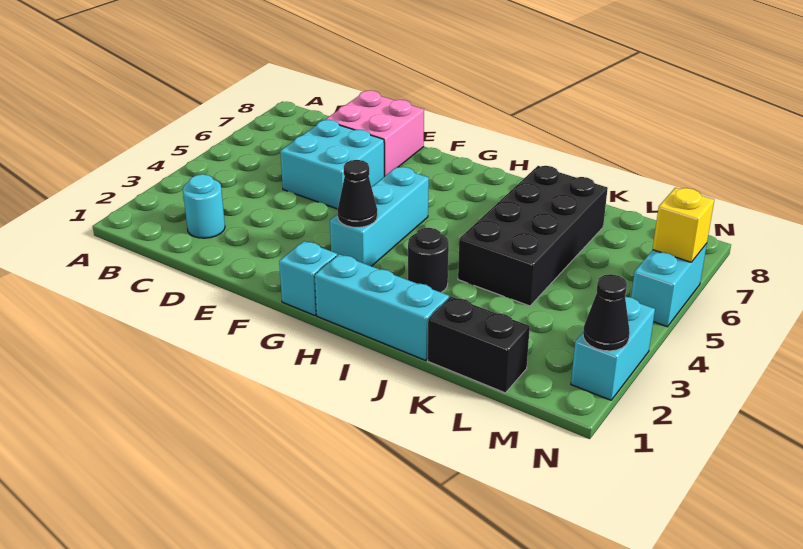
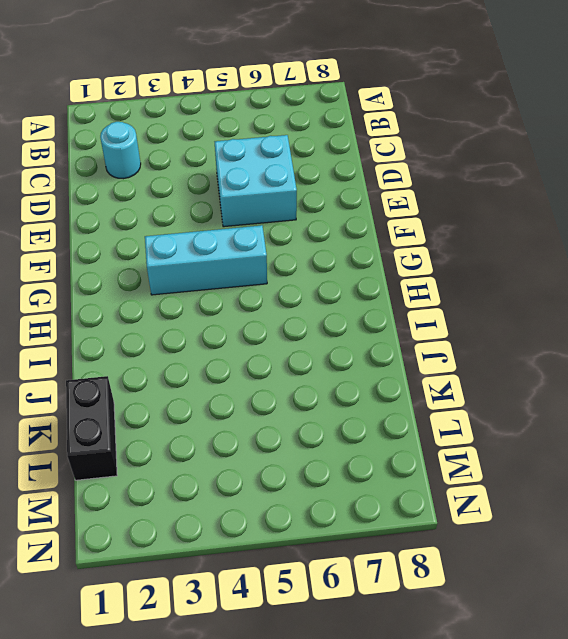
none -> pink brick D7:E8 level 1
none -> cyan brick G1 level 1
none -> cyan brick H1:J1 level 1

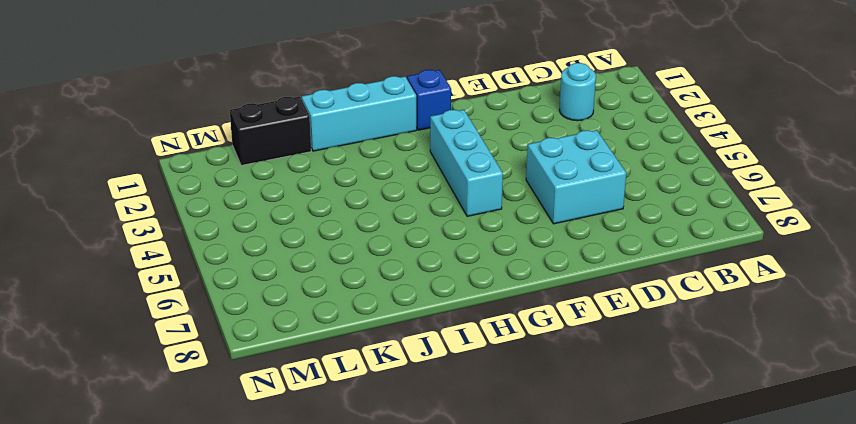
blue brick G1 level 1 -> cyan brick G1 level 1
none -> pink brick D7:E8 level 1
none -> black round brick I3 level 1
none -> black brick J4:K7 level 1

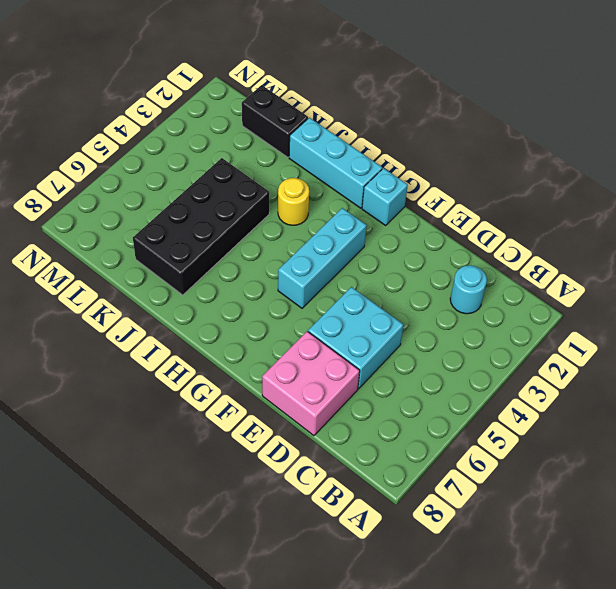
yellow round brick I3 level 1 -> black round brick I3 level 1
none -> cyan brick N2:N3 level 1
none -> cyan brick N5:N6 level 1
none -> black cone G3 level 2

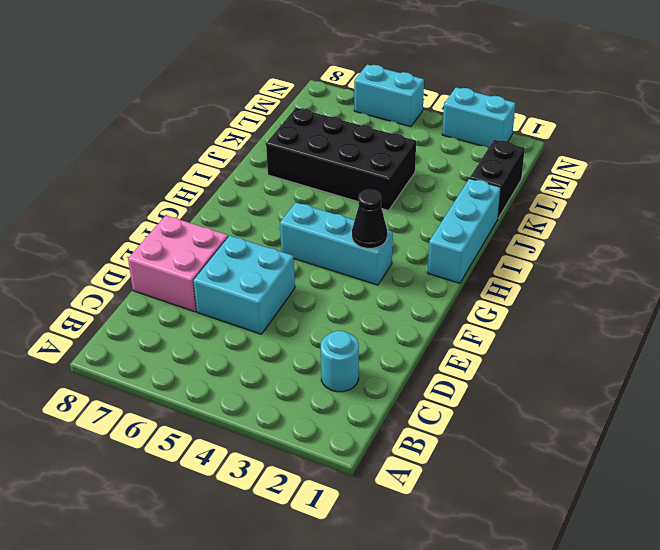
none -> cyan brick G1 level 1
none -> black round brick I3 level 1
none -> black cone N2 level 2

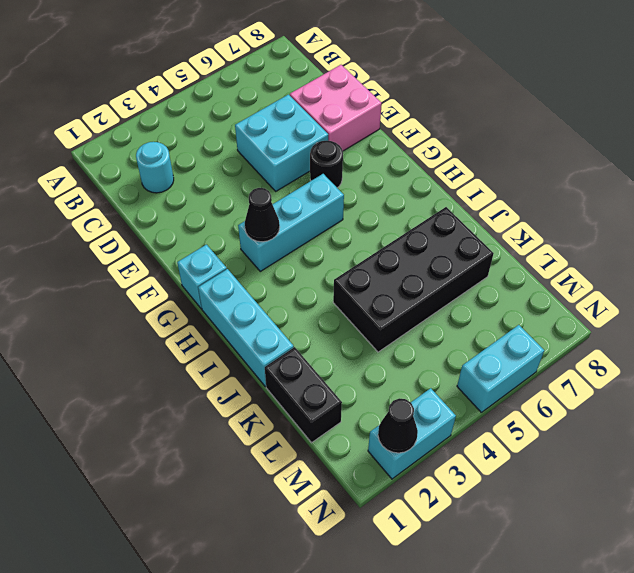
black round brick F6 level 1 -> black round brick I3 level 1
none -> yellow brick N6 level 2

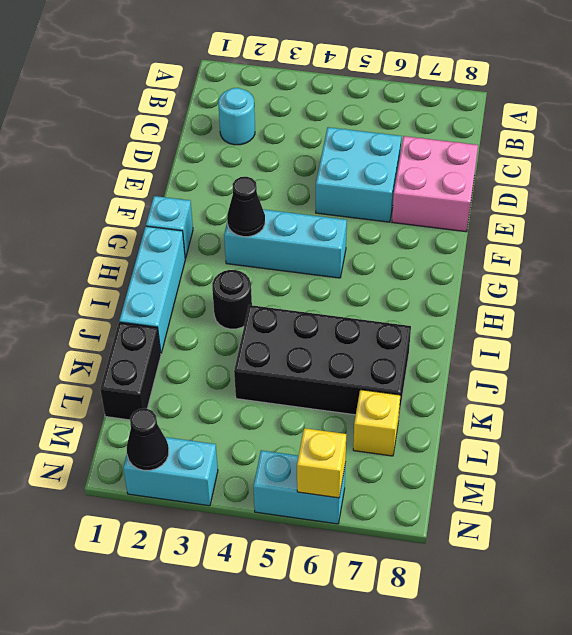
yellow brick L7 level 1 -> none

